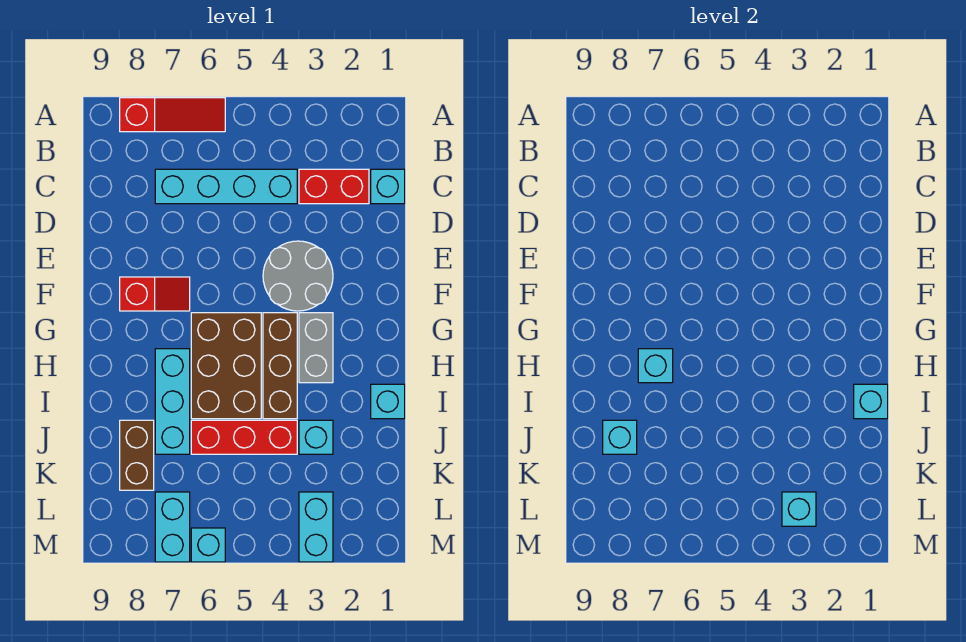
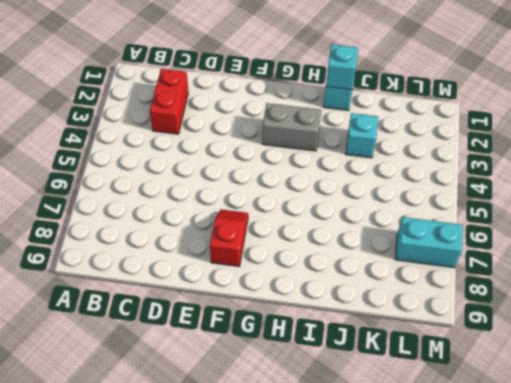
none -> red slope A6:A8 level 1 top 8
none -> cyan brick C1 level 1
none -> cyan brick C4:C7 level 1

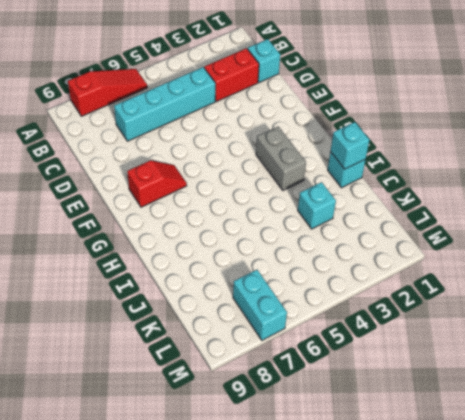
none -> grey round brick E3:F4 level 1
none -> brown brick G4:I4 level 1
none -> brown brick G5:I6 level 1

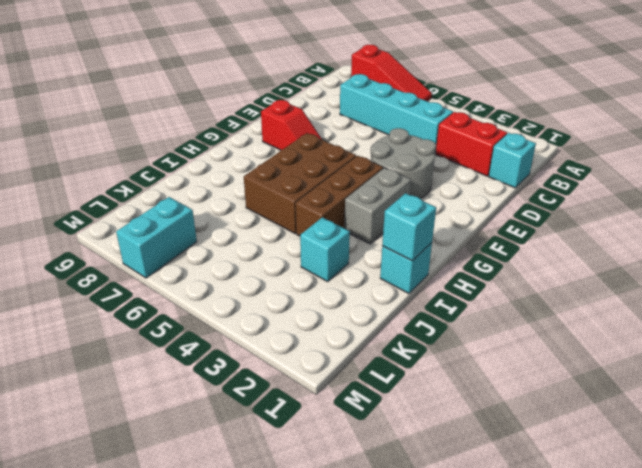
none -> cyan brick H7:J7 level 1
none -> red brick J4:J6 level 1
none -> brown brick J8:K8 level 1

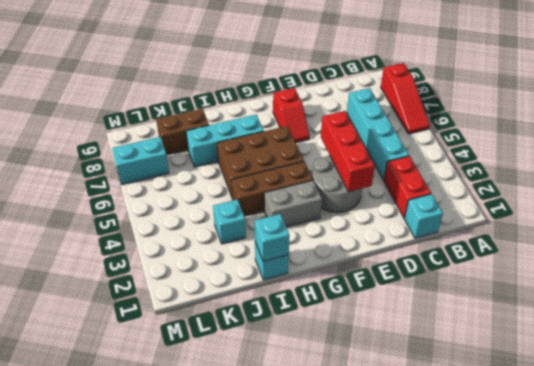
red brick E3:E5 level 2 -> red brick J4:J6 level 1
none -> cyan brick L3:M3 level 1
none -> cyan brick M6 level 1
none -> cyan brick H7 level 2

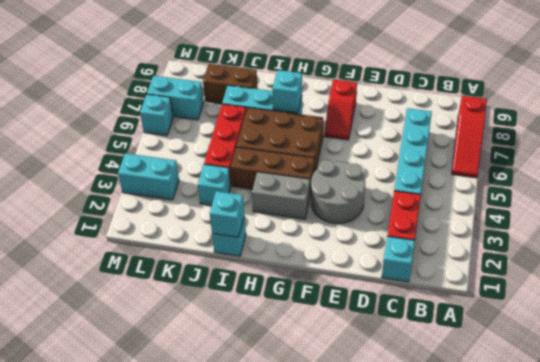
none -> cyan brick J8 level 2
none -> cyan brick L3 level 2

